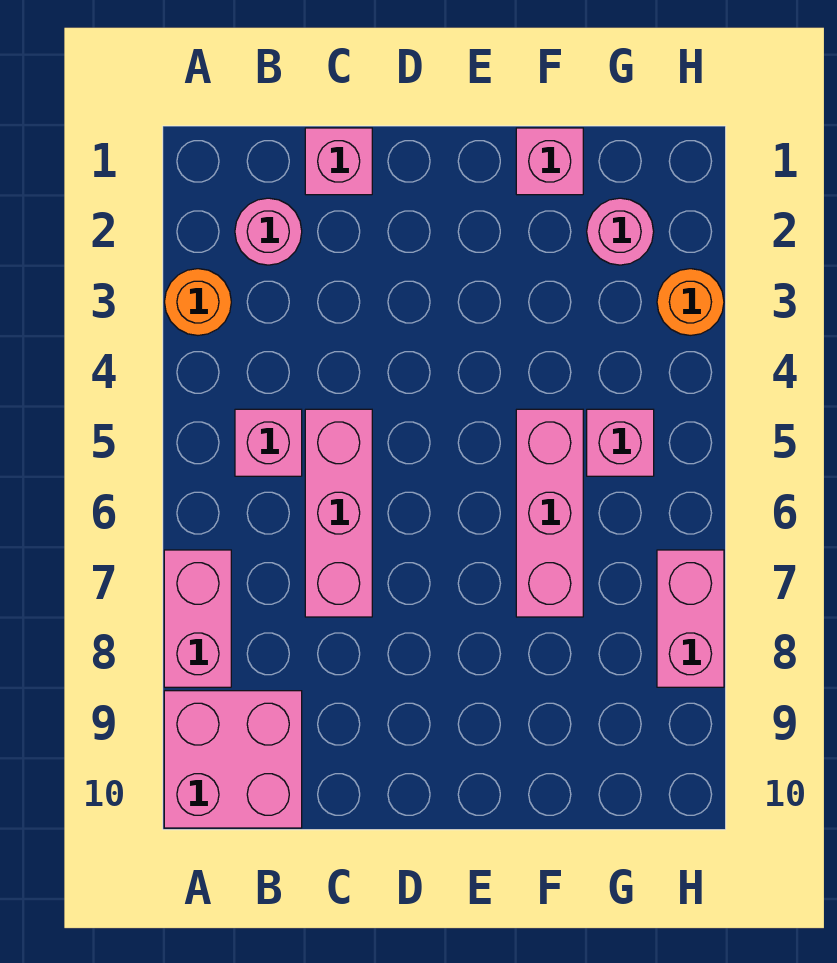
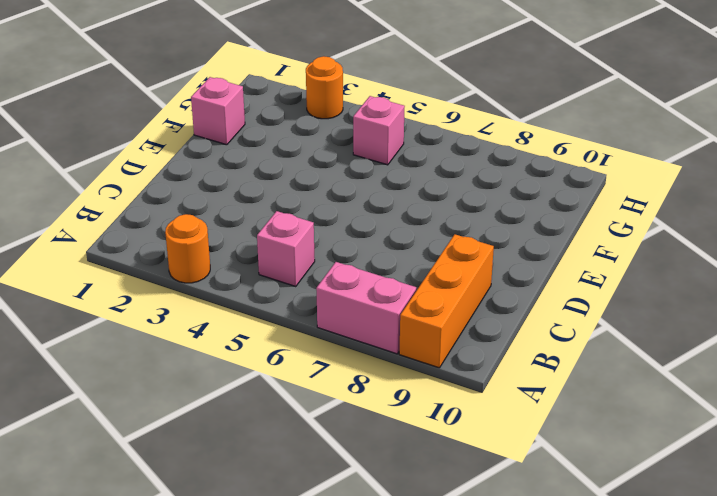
orange brick A9:C9 level 1 -> pink brick A9:B10 level 1
none -> pink round brick B2 level 1
none -> pink brick C1 level 1
none -> pink brick C5:C7 level 1

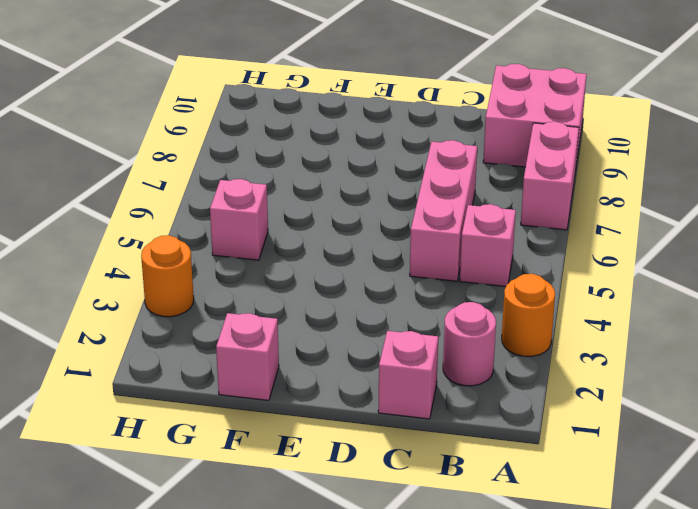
none -> pink brick F5:F7 level 1
none -> pink round brick G2 level 1
none -> pink brick H7:H8 level 1

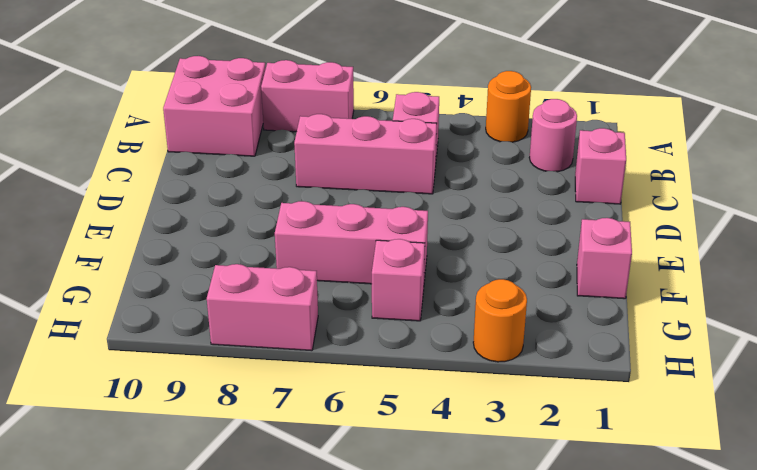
none -> pink round brick G2 level 1

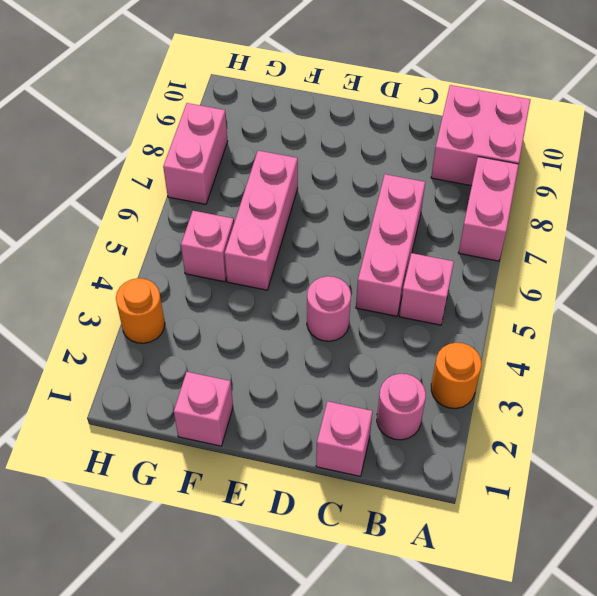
pink round brick D4 level 1 -> pink round brick G2 level 1

